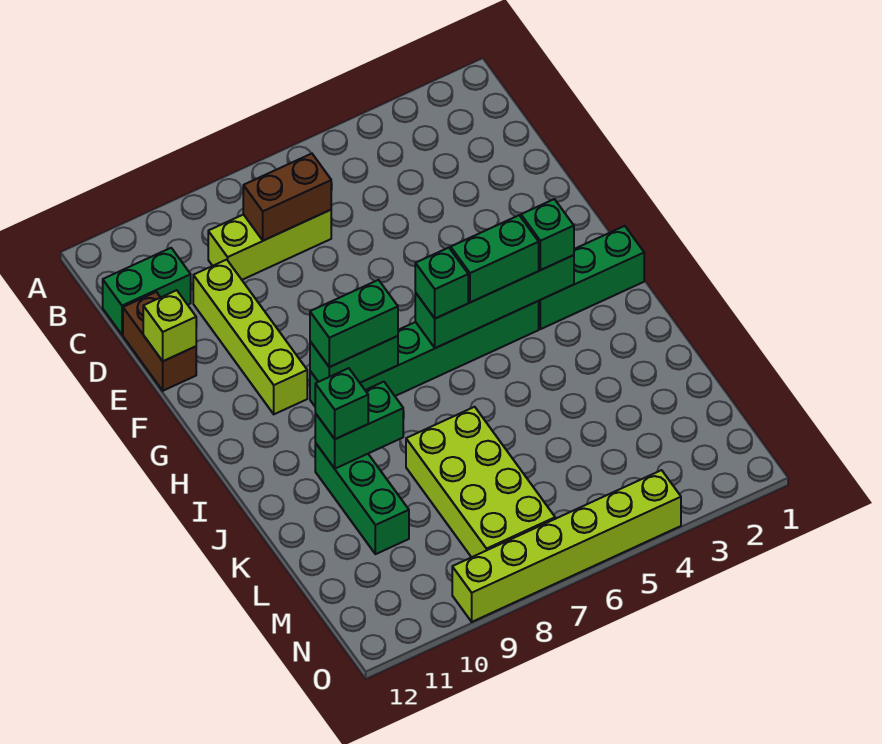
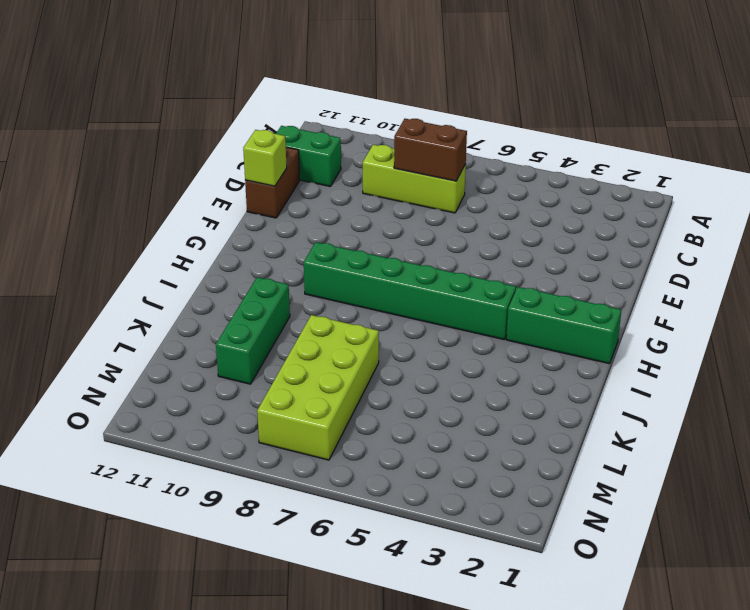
none -> lime brick D10:G10 level 1
none -> lime brick O4:O9 level 1
none -> green brick H3:H6 level 2

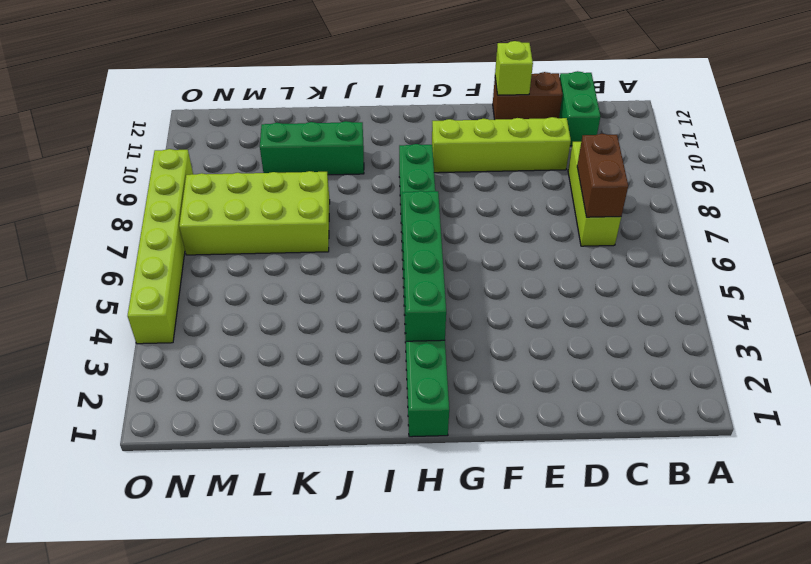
none -> green brick H8:H9 level 2
none -> green brick J9:J10 level 2
none -> green brick H3 level 3

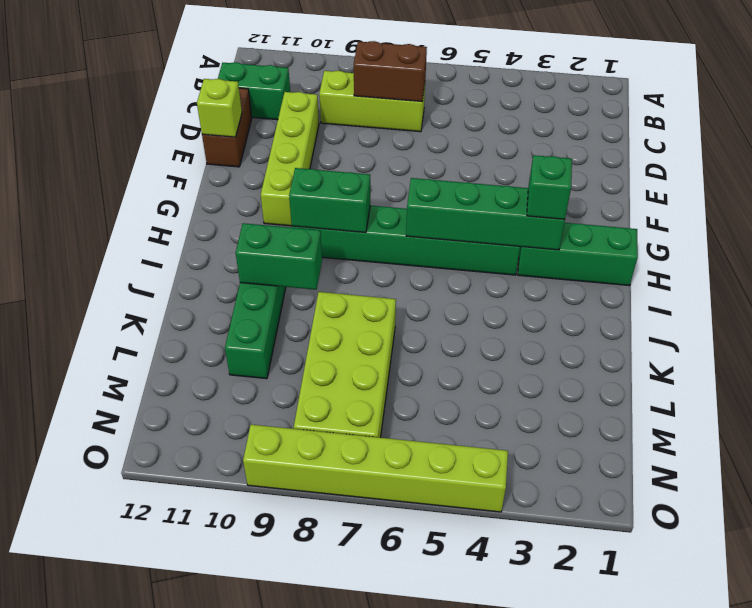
none -> green brick H4:H5 level 3
none -> green brick H6 level 3
none -> green brick H8:H9 level 3

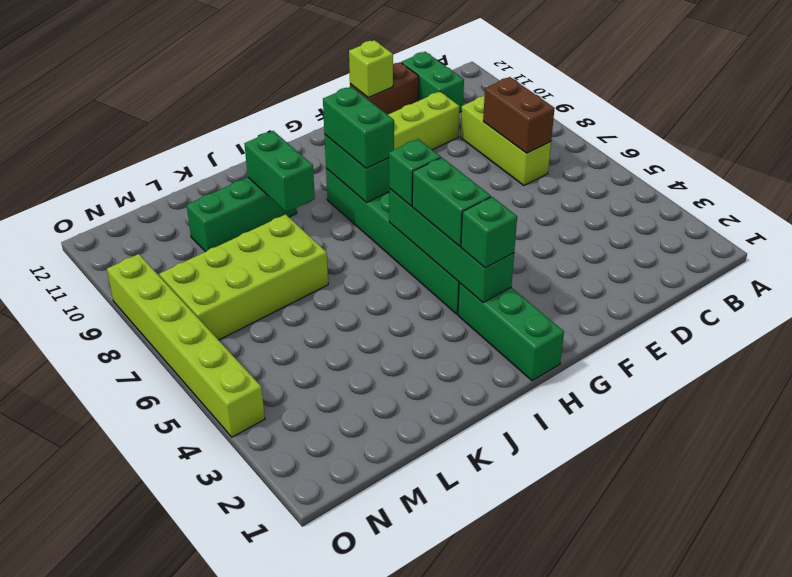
none -> green brick J10 level 3

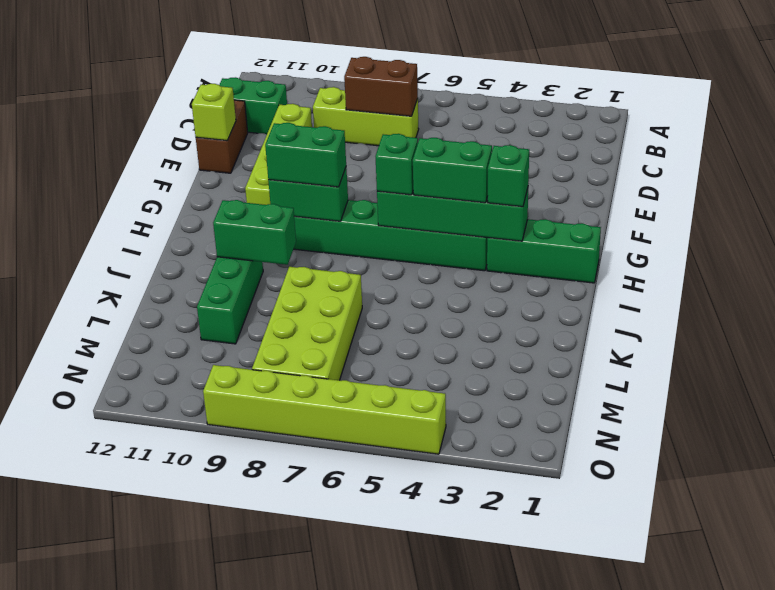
none -> green brick J10 level 3

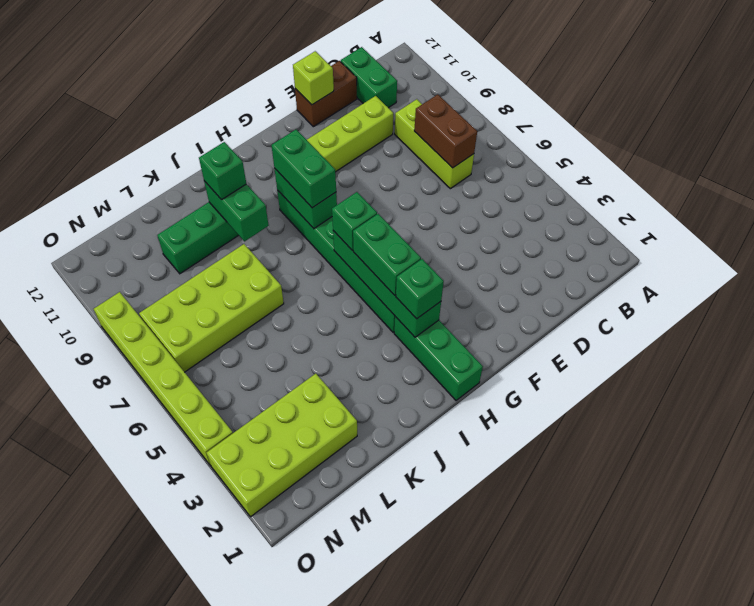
lime brick L2:O3 level 1 -> none

